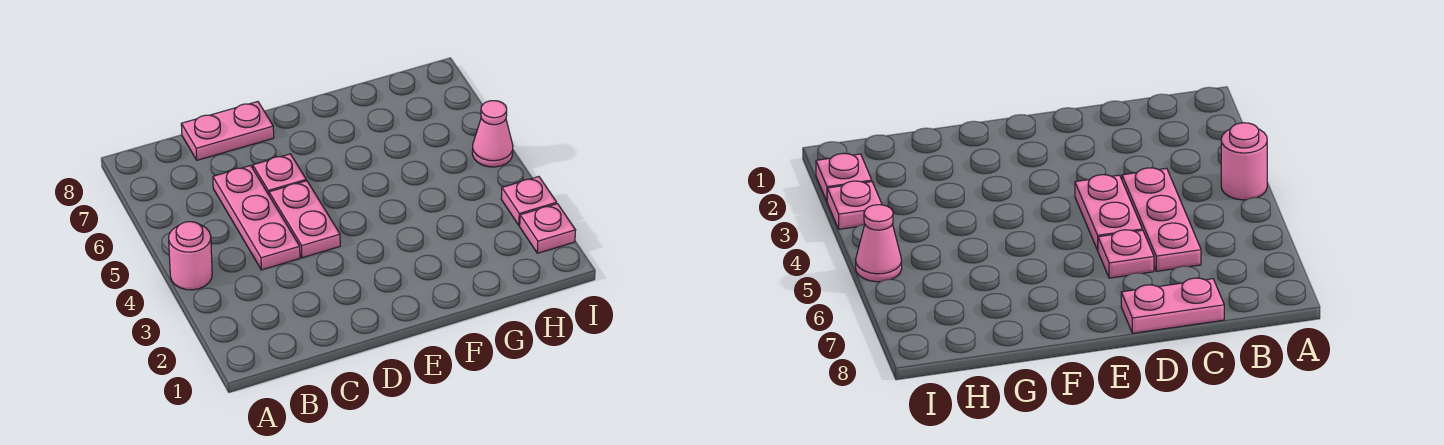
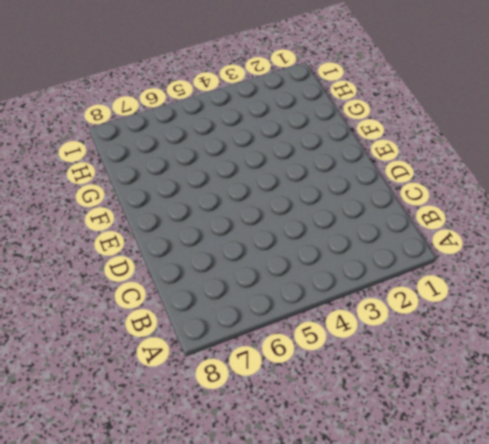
none -> pink round brick A4 level 1
none -> pink plate C4:C6 level 1

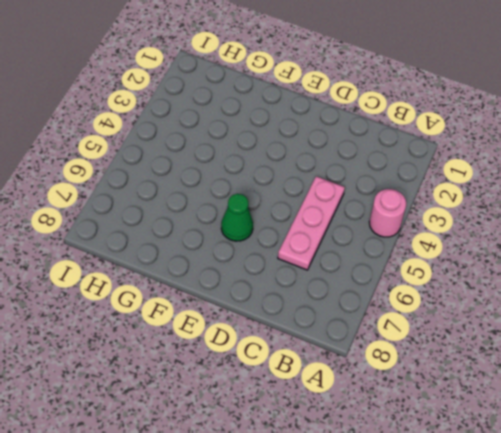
green cone E6 level 1 -> none
none -> pink plate C8:D8 level 1
none -> pink plate D4:D5 level 1

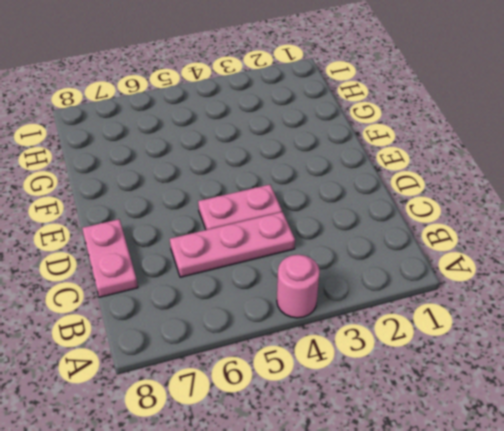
none -> pink plate D6 level 1
none -> pink plate I2 level 1

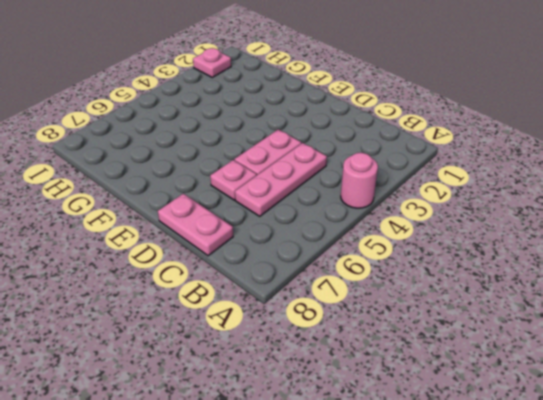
none -> pink plate I3 level 1
none -> pink cone I5 level 1

